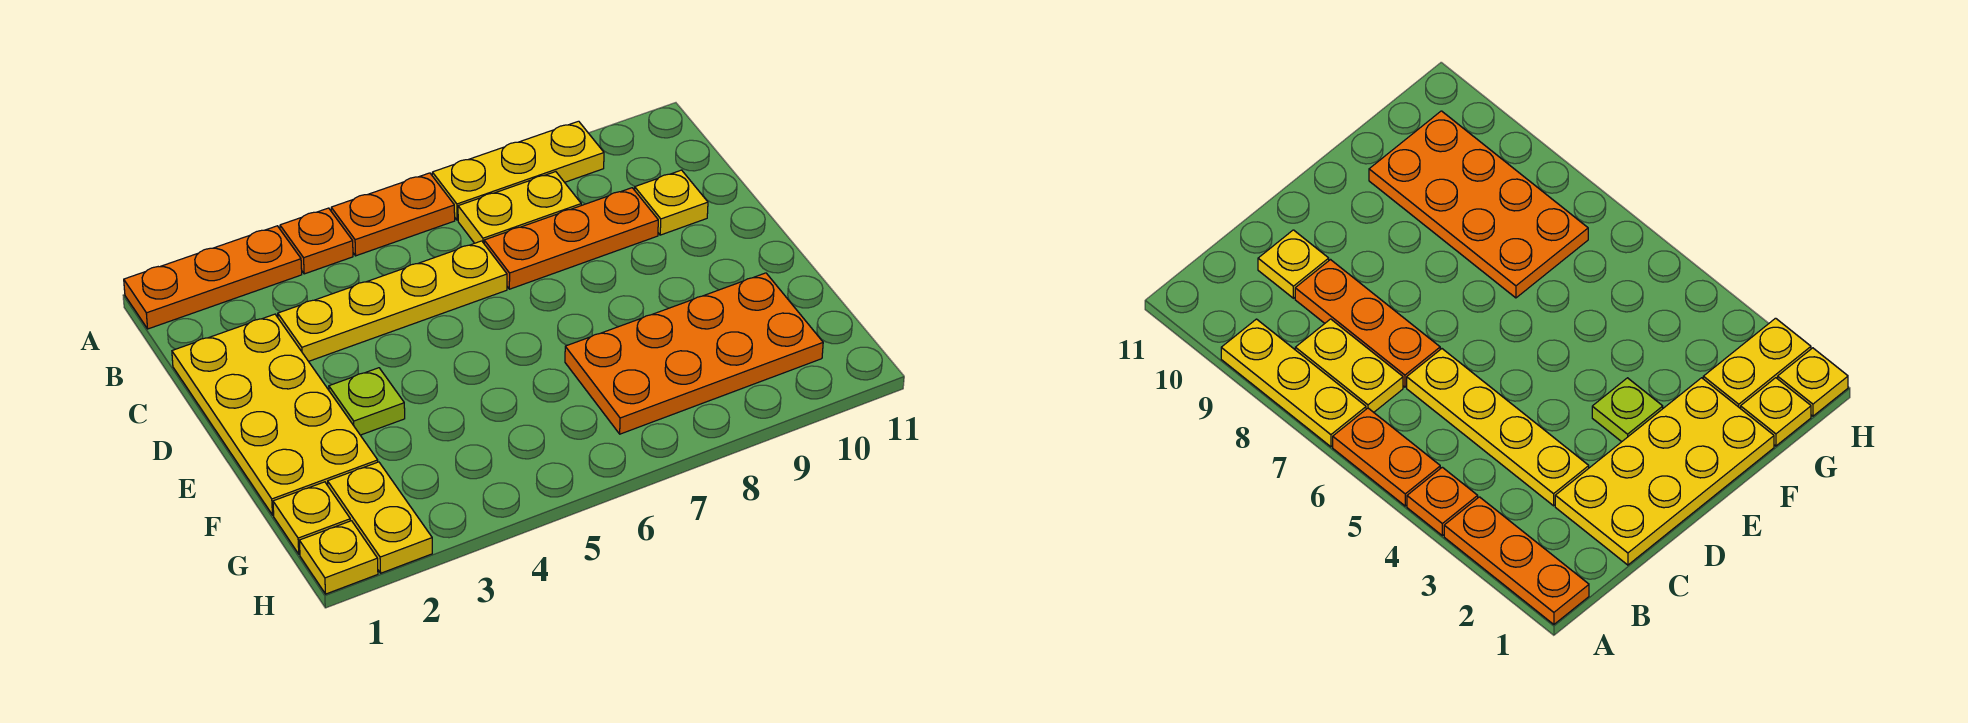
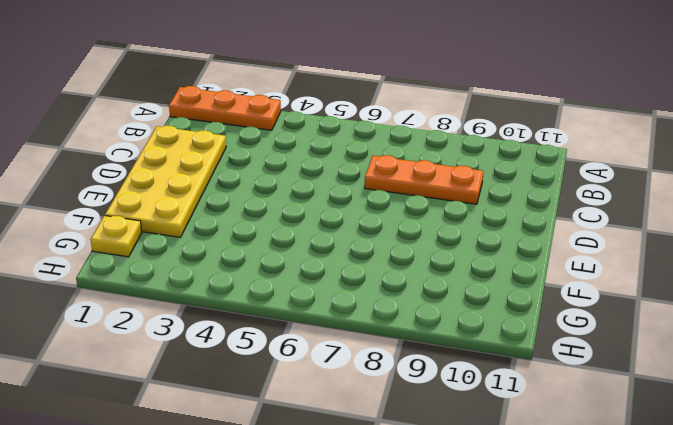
none -> orange plate A4 level 1
none -> orange plate A5:A6 level 1
none -> yellow plate A7:A9 level 1

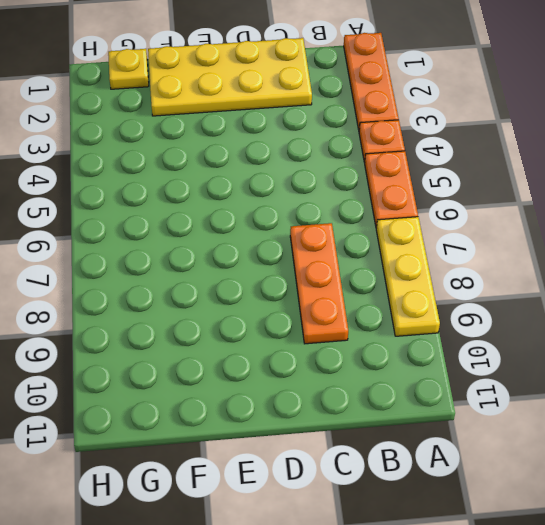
none -> yellow plate B7:B8 level 1
none -> yellow plate C3:C6 level 1
none -> yellow plate C10 level 1

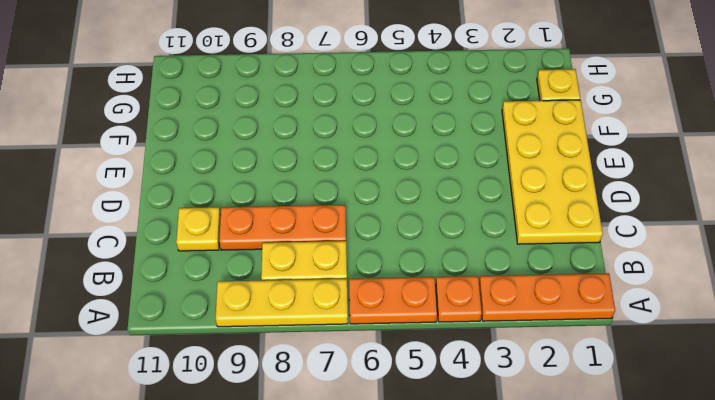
none -> yellow plate C3:C6 level 1
none -> lime plate E3 level 1
none -> orange plate F7:G10 level 1

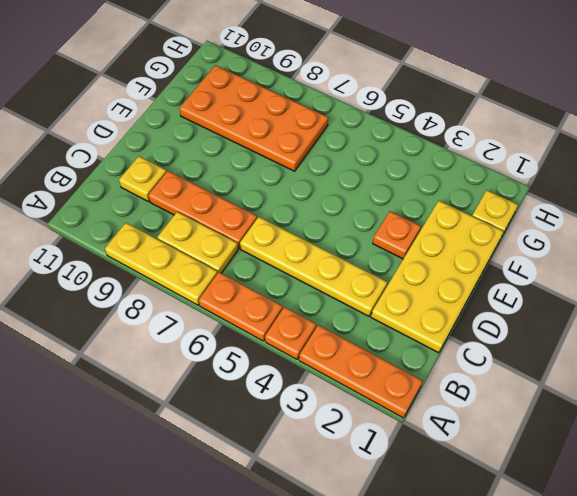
orange plate E3 level 1 -> lime plate E3 level 1
none -> yellow plate G2:H2 level 1
none -> yellow plate H1 level 1

